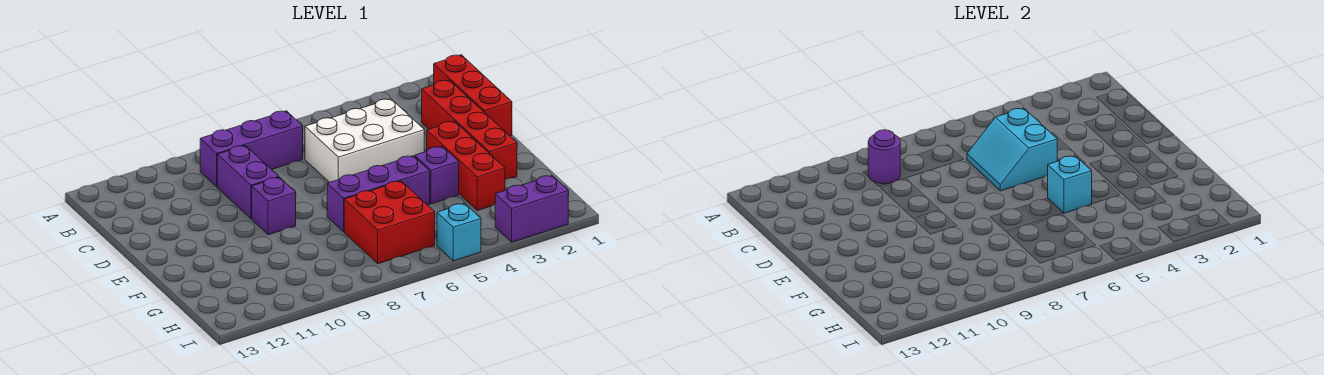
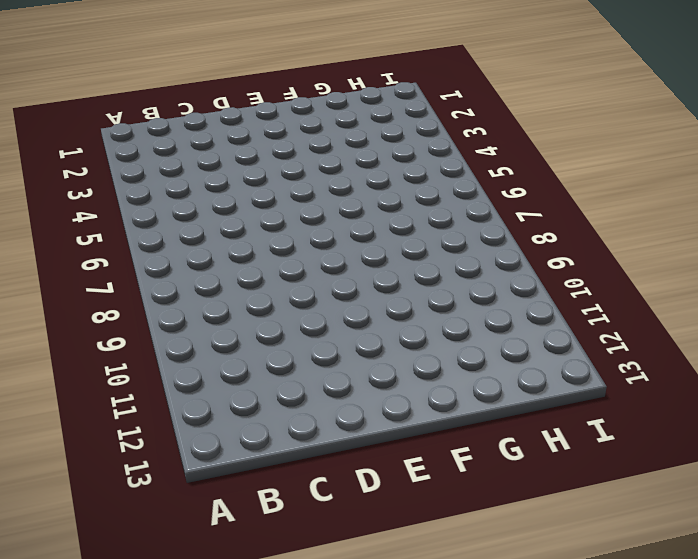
none -> red brick B1:D1 level 1
none -> purple brick B7:B9 level 1
none -> red brick C2:F2 level 1

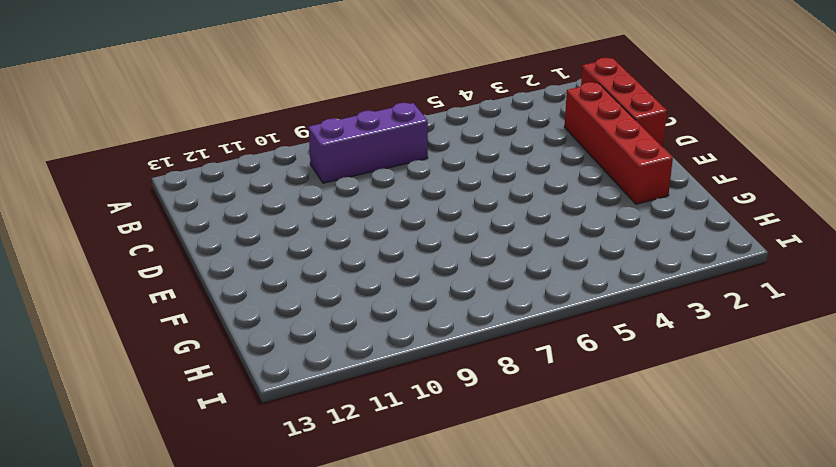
none -> white brick C4:D6 level 1
none -> purple brick C9:D9 level 1
none -> red brick E3:G3 level 1

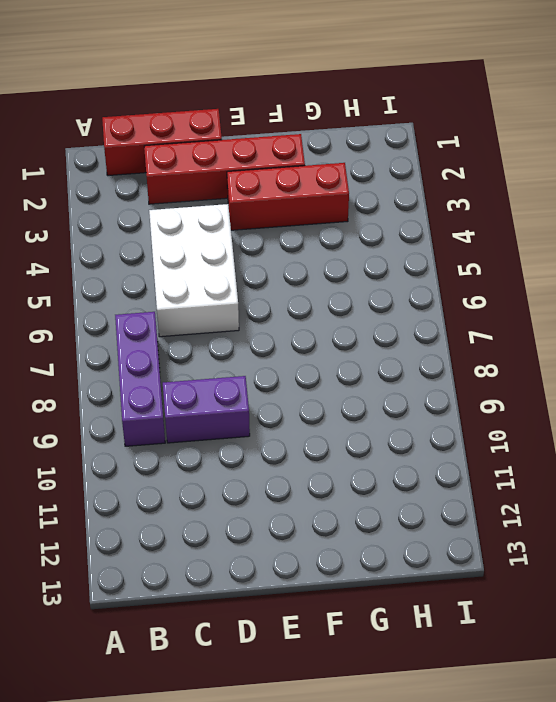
none -> purple brick E9 level 1
none -> purple brick F4 level 1
none -> purple brick F5:F7 level 1

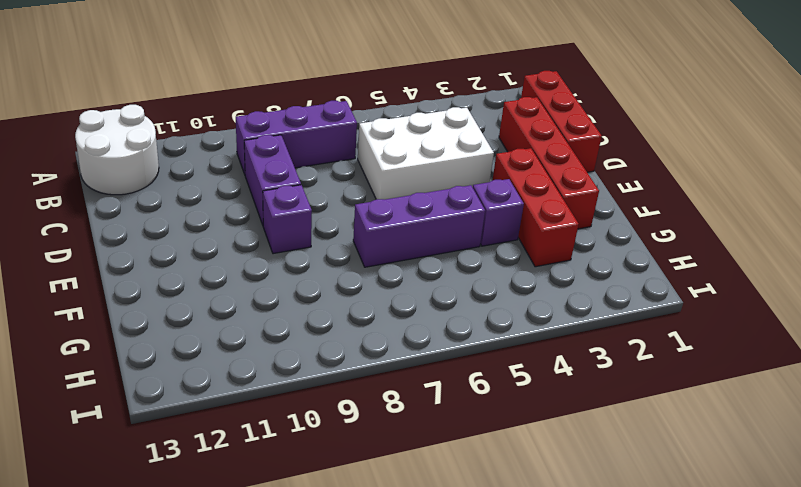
white round brick A12:B13 level 1 -> none
none -> red brick G6:H7 level 1
none -> purple brick I2:I3 level 1
none -> cyan brick I5 level 1

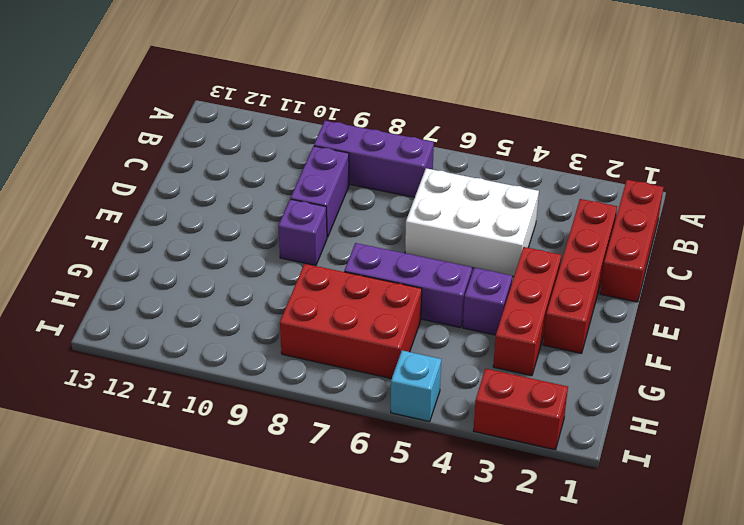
red brick G6:H8 level 1 -> red brick G6:H7 level 1
red brick I2:I3 level 1 -> purple brick I2:I3 level 1
none -> purple round brick B9 level 2
none -> cyan slope C5:D6 level 2 top 5
none -> cyan brick F5 level 2

